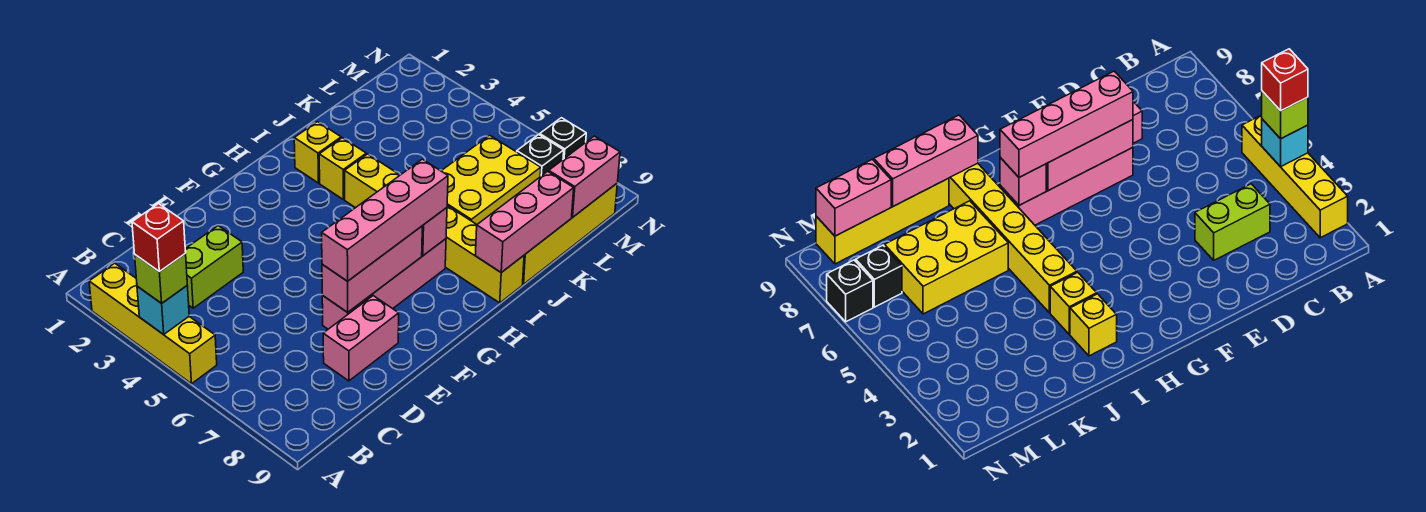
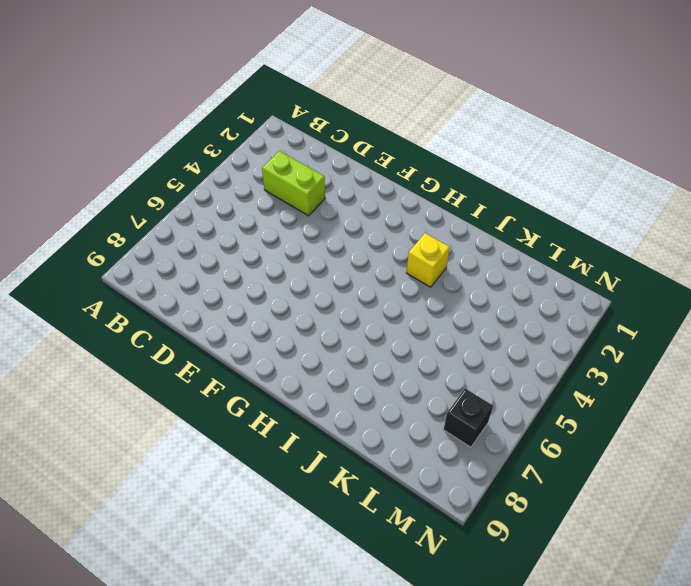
none -> yellow brick A2:A5 level 1
none -> pink brick D8:E8 level 1
none -> pink brick E7:H7 level 1

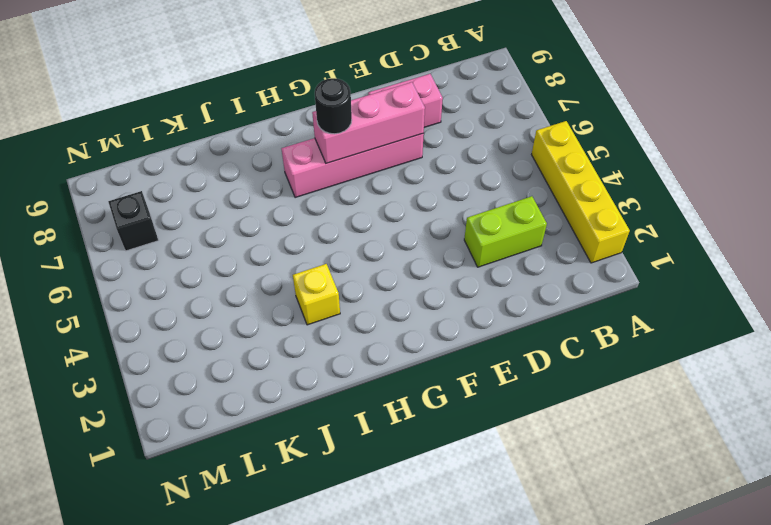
black round brick G7 level 3 -> pink brick E7:H7 level 3
none -> yellow brick I2 level 1
none -> yellow brick I4:I9 level 1
none -> yellow brick J6:L7 level 1

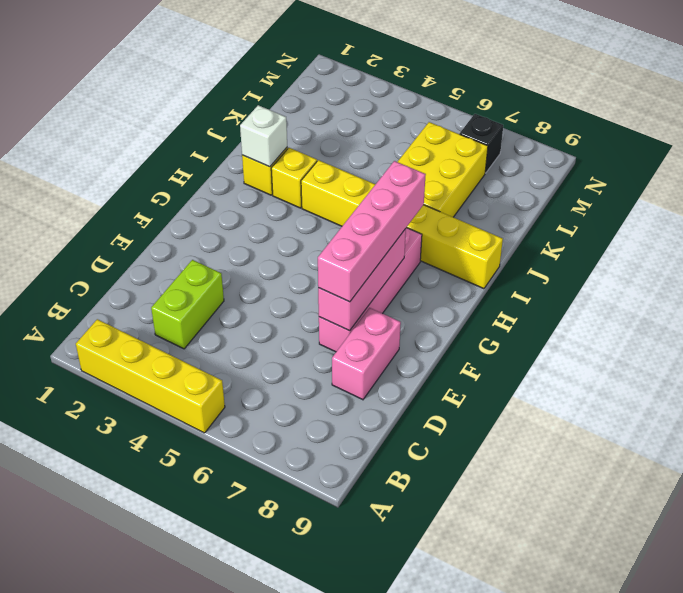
white brick I2 level 2 -> none
none -> yellow brick J9:M9 level 1
none -> black brick N7 level 1
none -> cyan brick A4 level 2

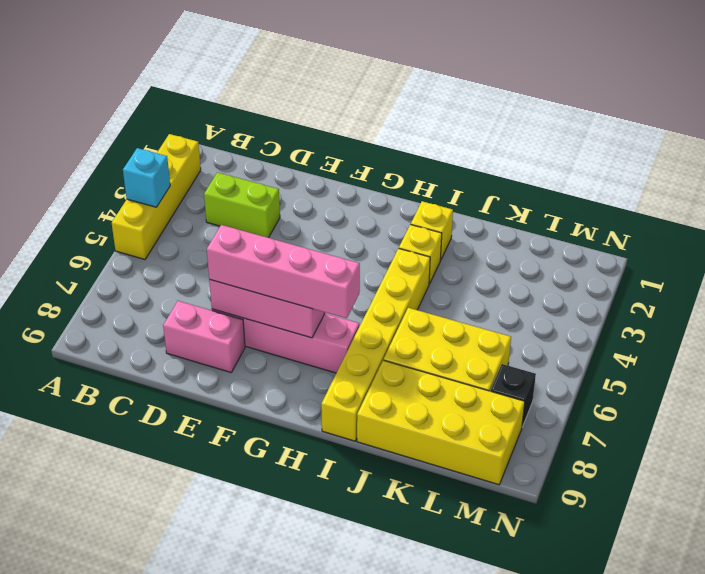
yellow brick J8:M9 level 1 -> yellow brick J9:M9 level 1
none -> black brick N7 level 1
none -> pink brick H7 level 2
none -> pink brick I9:K9 level 2

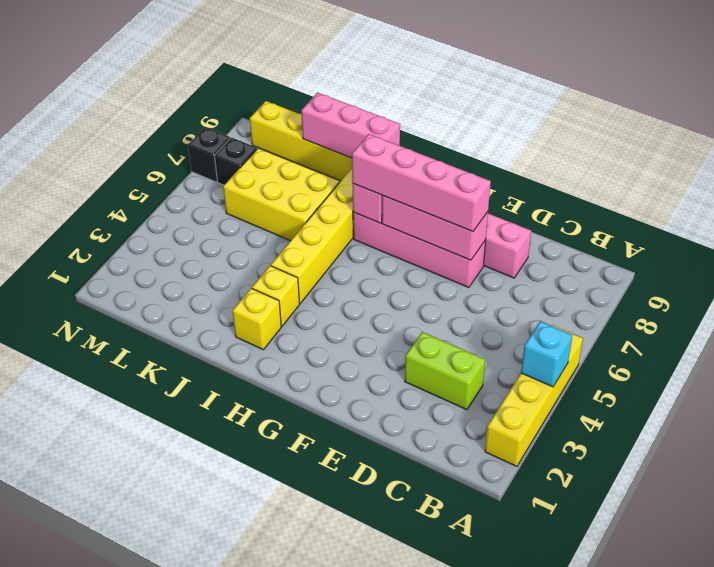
none -> pink brick L9:M9 level 2
none -> lime brick A4 level 3
none -> red brick A4 level 4

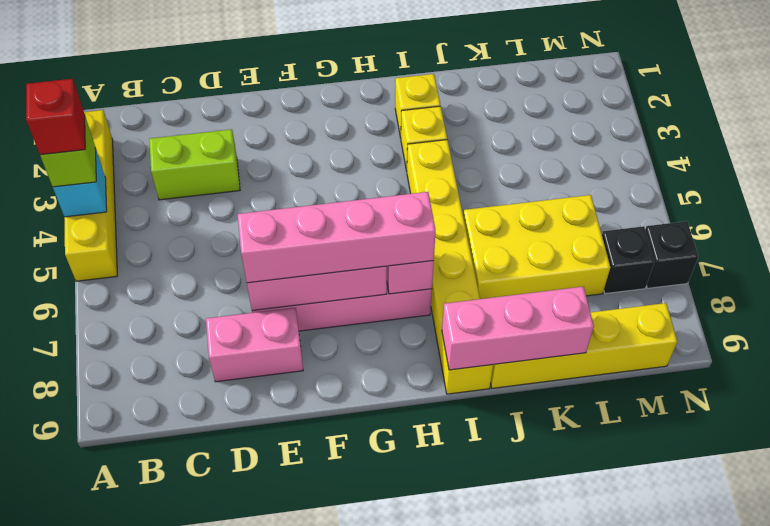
none -> pink brick L9:M9 level 2

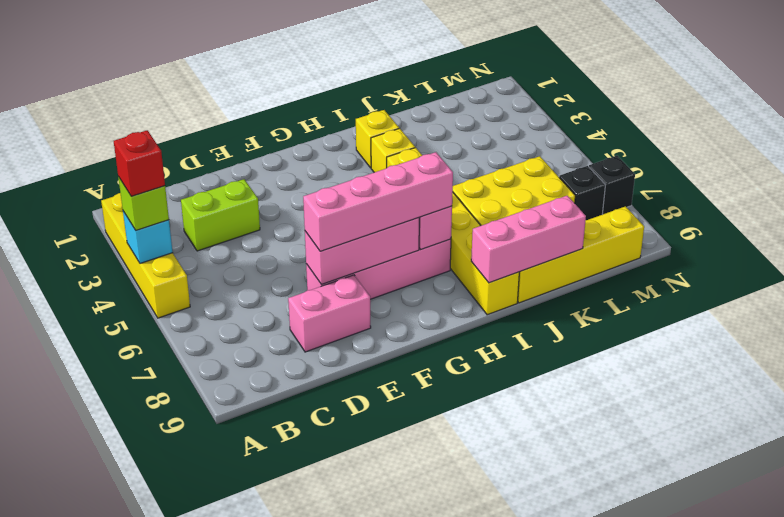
none -> pink brick L9:M9 level 2

